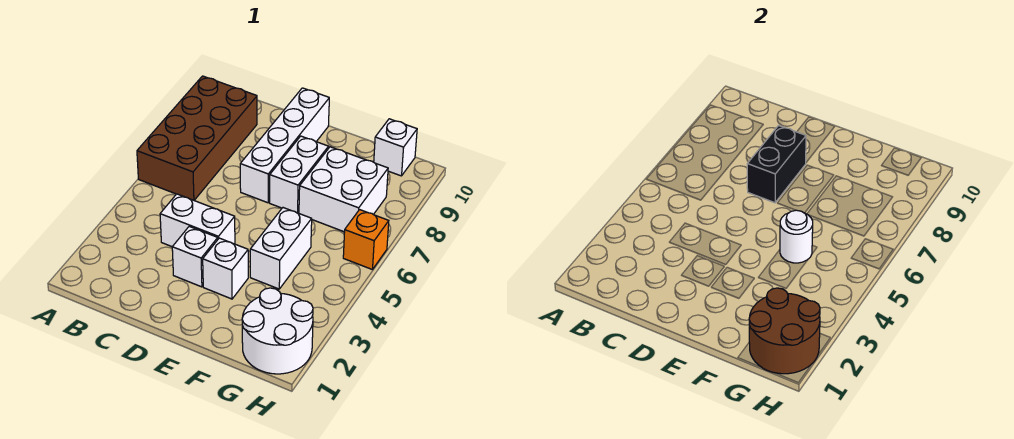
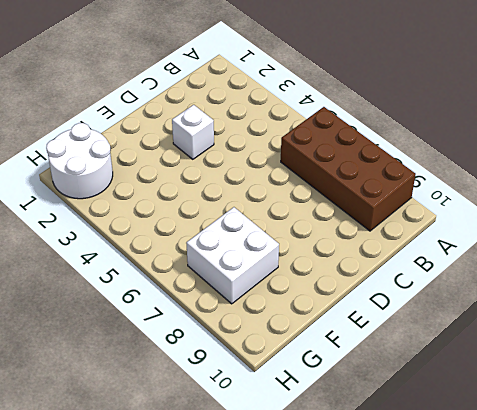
none -> white brick C4:D4 level 1
none -> white brick D7:D10 level 1
none -> white brick E3 level 1

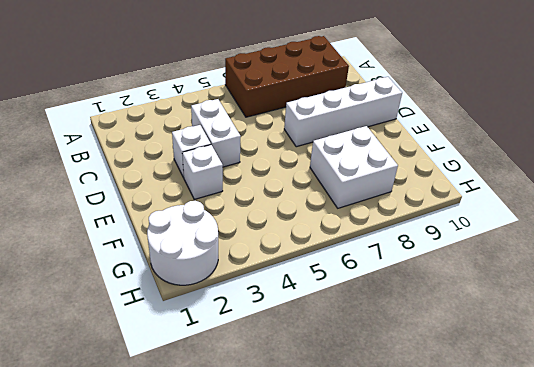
none -> white brick E7:E8 level 1
none -> white brick F4:F5 level 1
none -> white brick G10 level 1

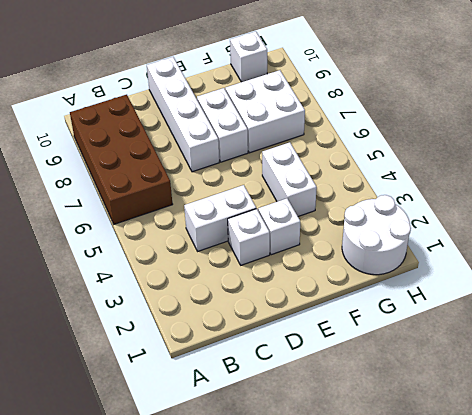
none -> orange brick H6 level 1
none -> black brick D7:D8 level 2
none -> white round brick F5 level 2

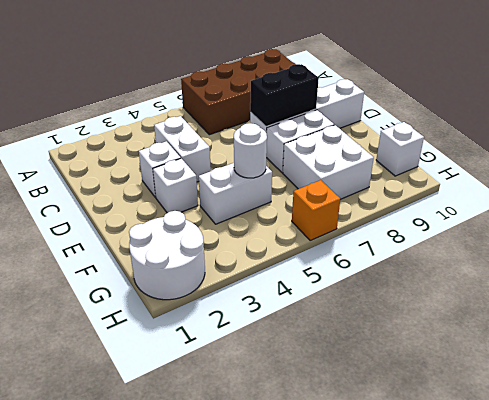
none -> brown round brick G1:H2 level 2

